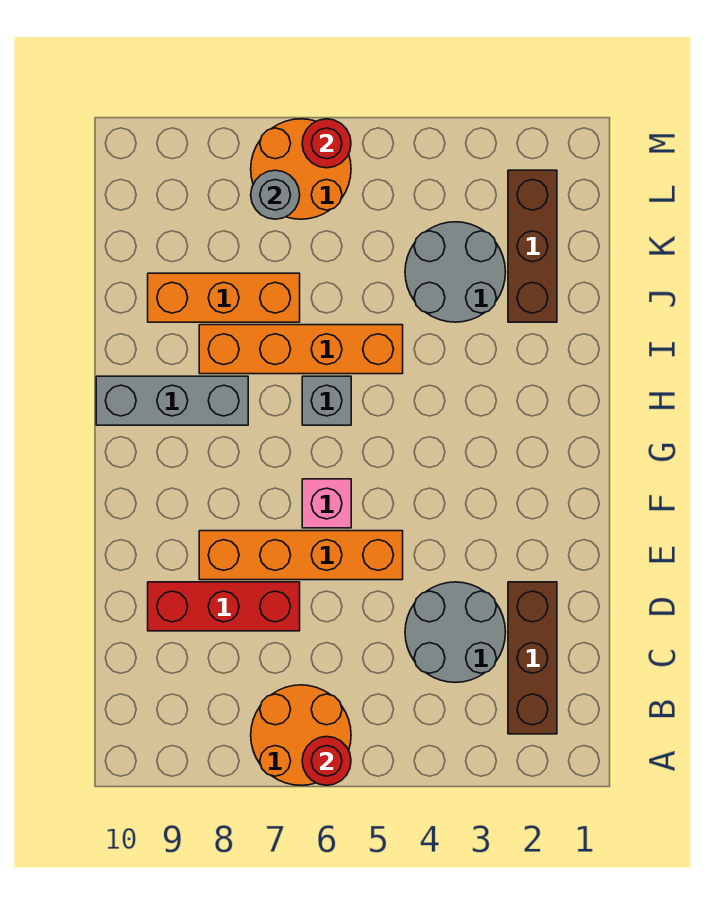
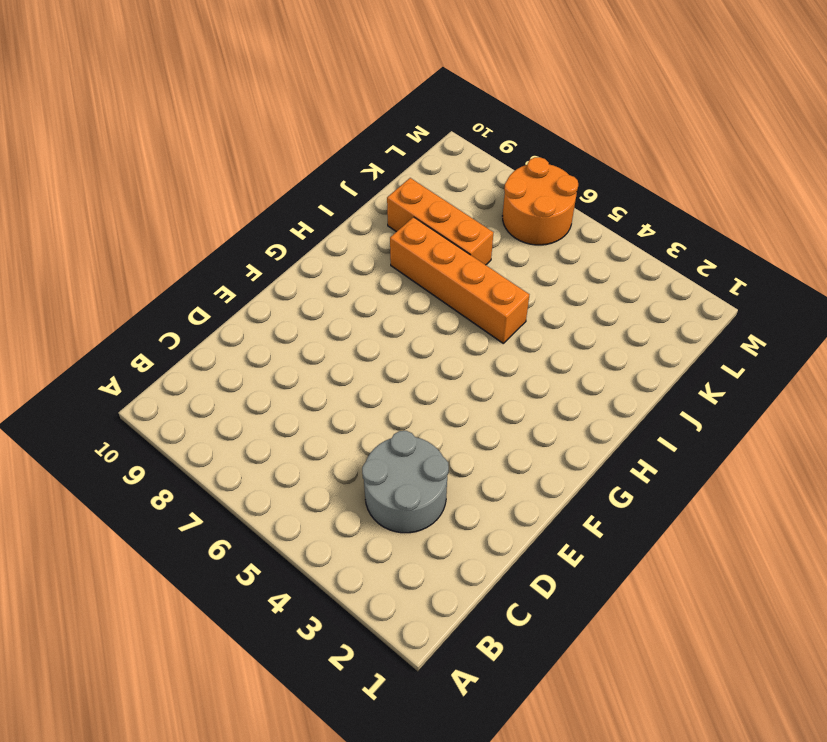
none -> orange round brick A6:B7 level 1
none -> brown brick B2:D2 level 1
none -> red brick D7:D9 level 1

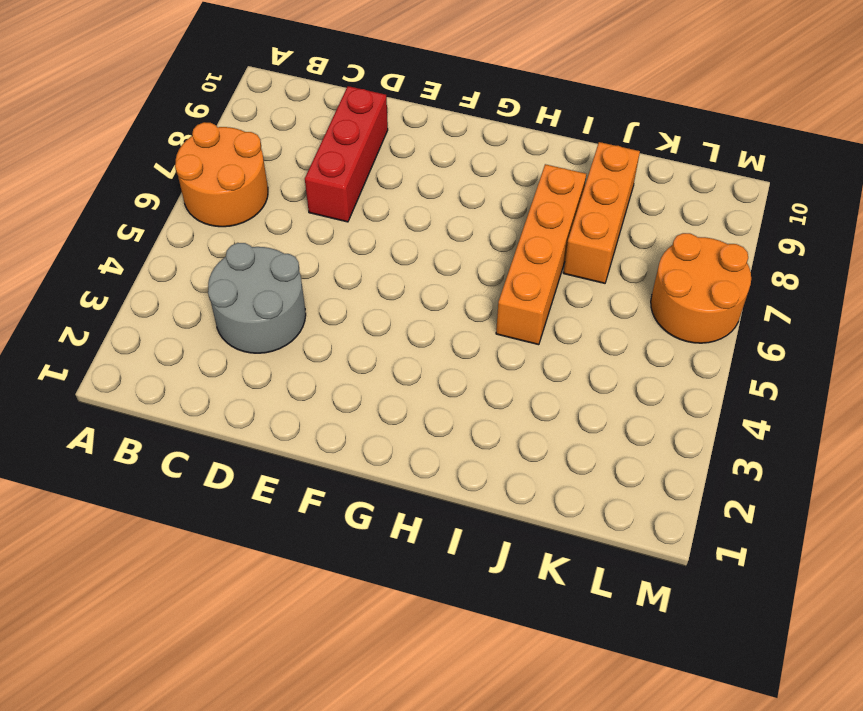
none -> brown brick B2:D2 level 1
none -> orange brick E5:E8 level 1
none -> pink brick F6 level 1

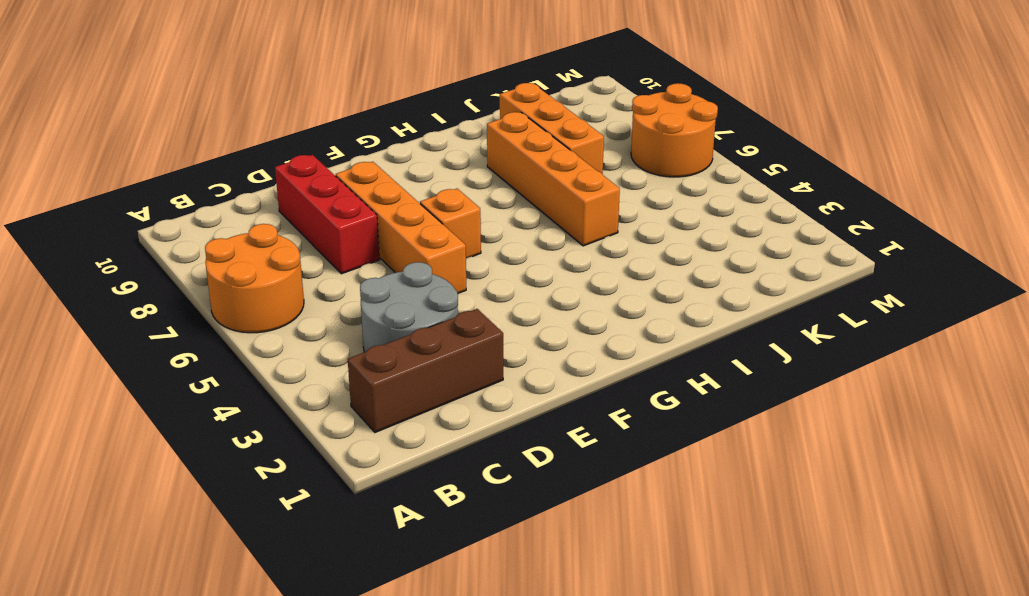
orange brick F6 level 1 -> pink brick F6 level 1
none -> grey brick H6 level 1
none -> grey brick H8:H10 level 1
none -> brown brick J2:L2 level 1

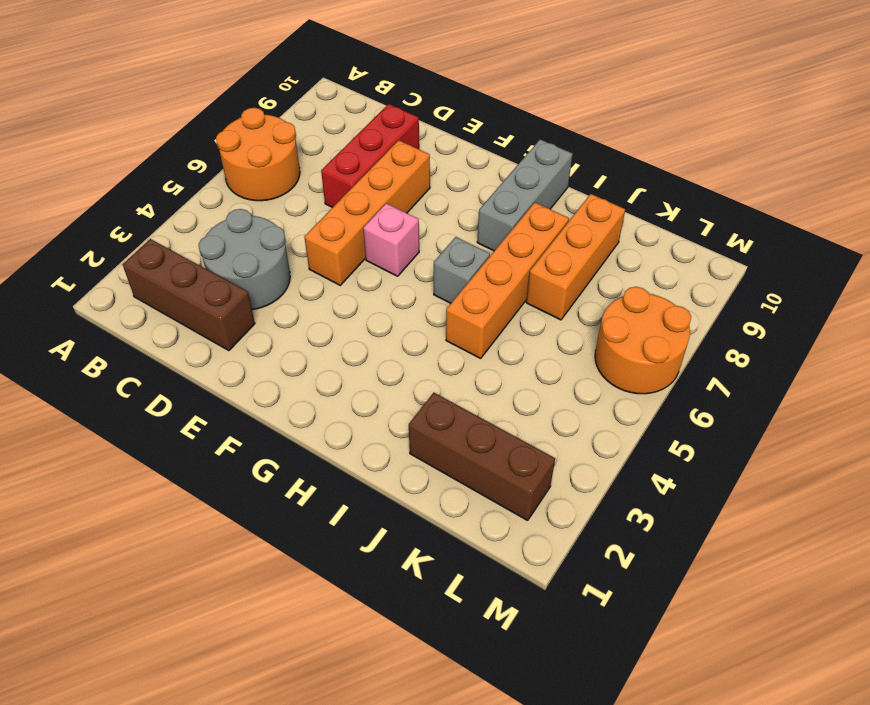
none -> grey round brick J3:K4 level 1
none -> red round brick A6 level 2
none -> grey round brick L7 level 2

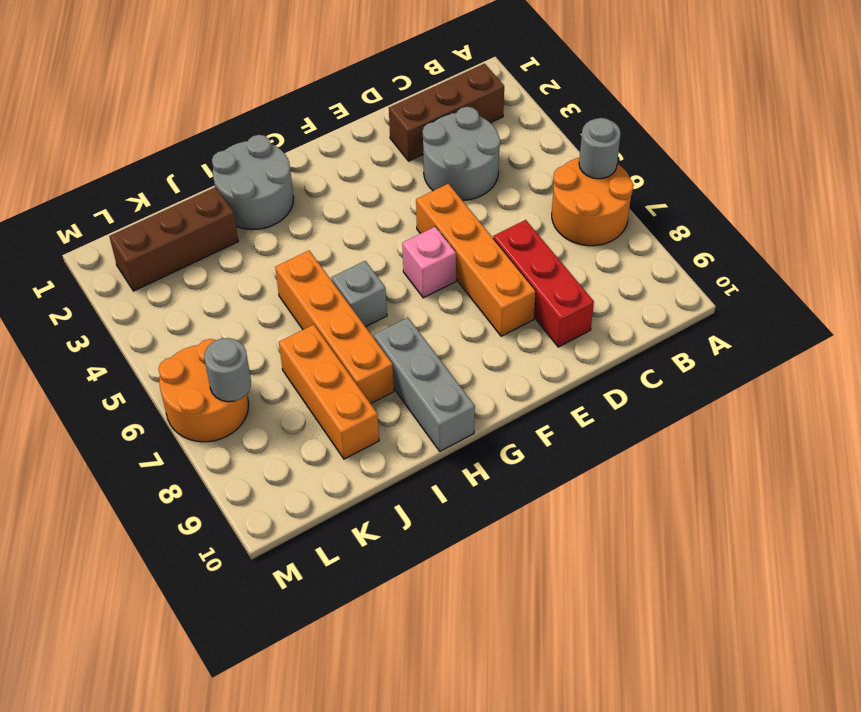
grey round brick A6 level 2 -> red round brick A6 level 2
grey round brick H1:I2 level 1 -> grey round brick J3:K4 level 1
none -> red round brick M6 level 2

